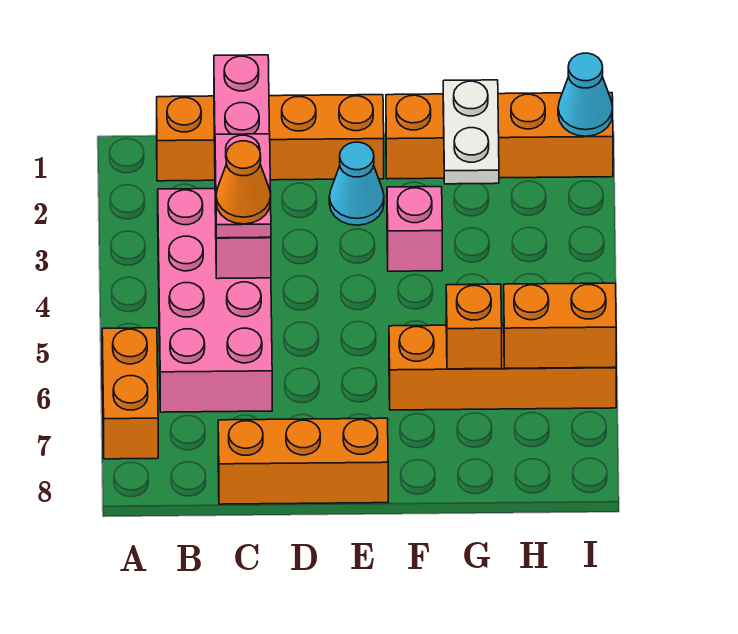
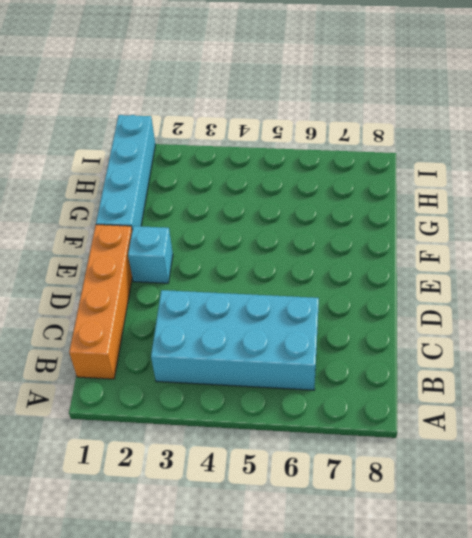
cyan brick B3:C6 level 1 -> pink brick B3:C6 level 1
cyan brick E2 level 1 -> cyan cone E2 level 1
cyan brick F1:I1 level 1 -> orange brick F1:I1 level 1
none -> orange brick A6:A7 level 1
none -> orange brick C8:E8 level 1
none -> pink brick F3 level 1

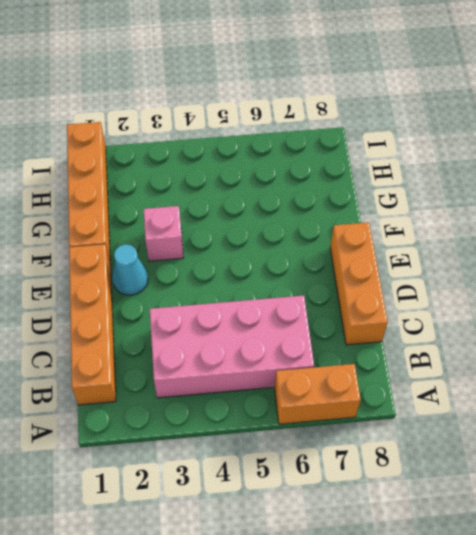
none -> orange brick F6:I6 level 1
none -> pink brick C1:C4 level 2
none -> white plate G1:G2 level 2

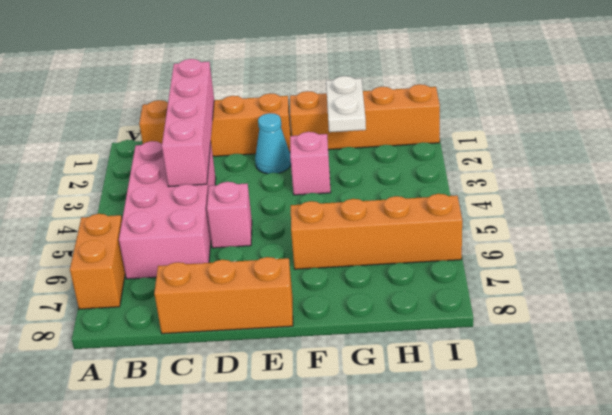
pink brick D5 level 1 -> none
none -> orange brick G6 level 2
none -> orange brick H6:I6 level 2
none -> cyan cone I1 level 2

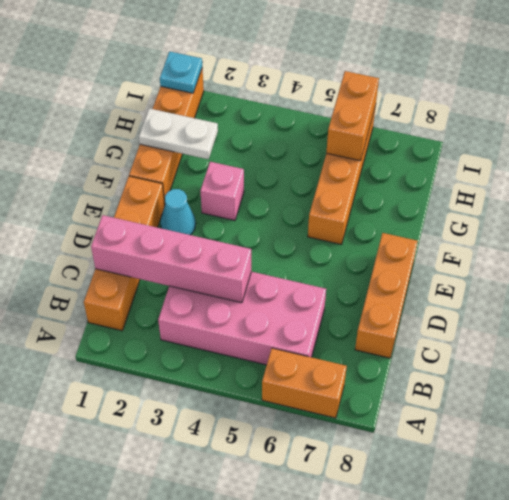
cyan plate I1 level 2 -> cyan cone I1 level 2
none -> orange brick G6 level 2
none -> pink plate C3:C4 level 3
none -> orange cone C4 level 4

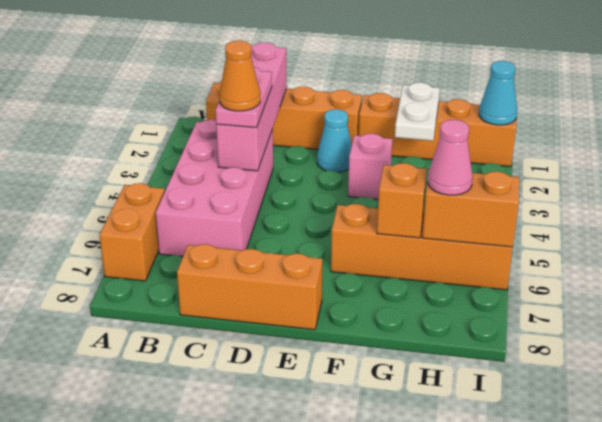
pink cone H6 level 3 -> none

